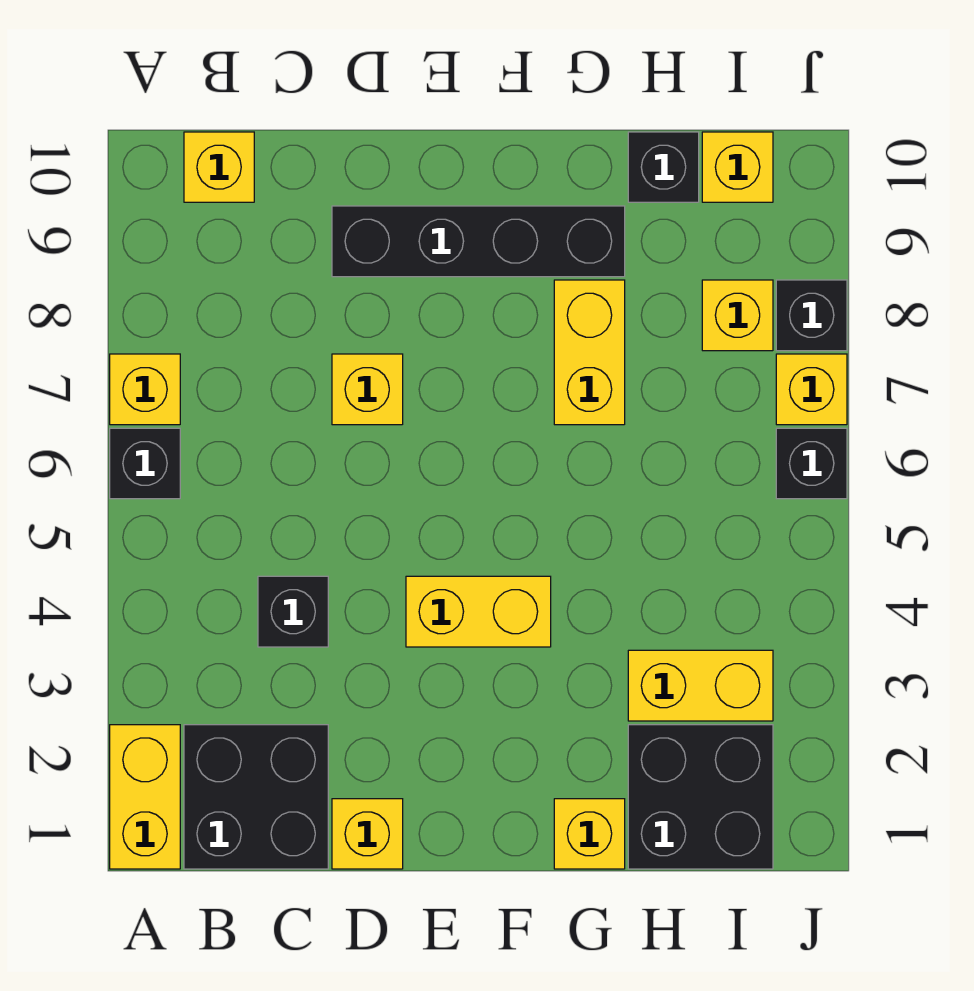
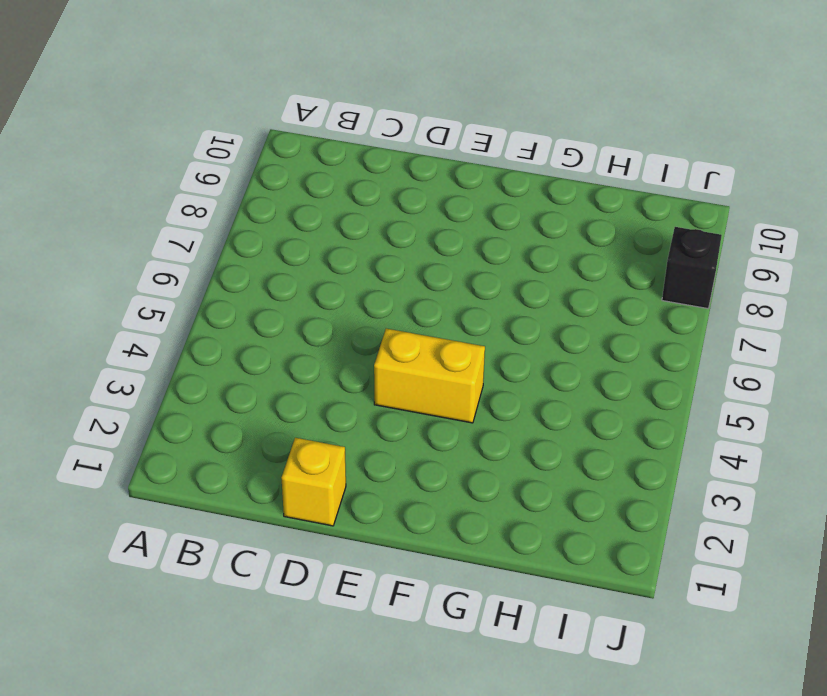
none -> yellow brick A1:A2 level 1
none -> black brick A6 level 1
none -> yellow brick A7 level 1

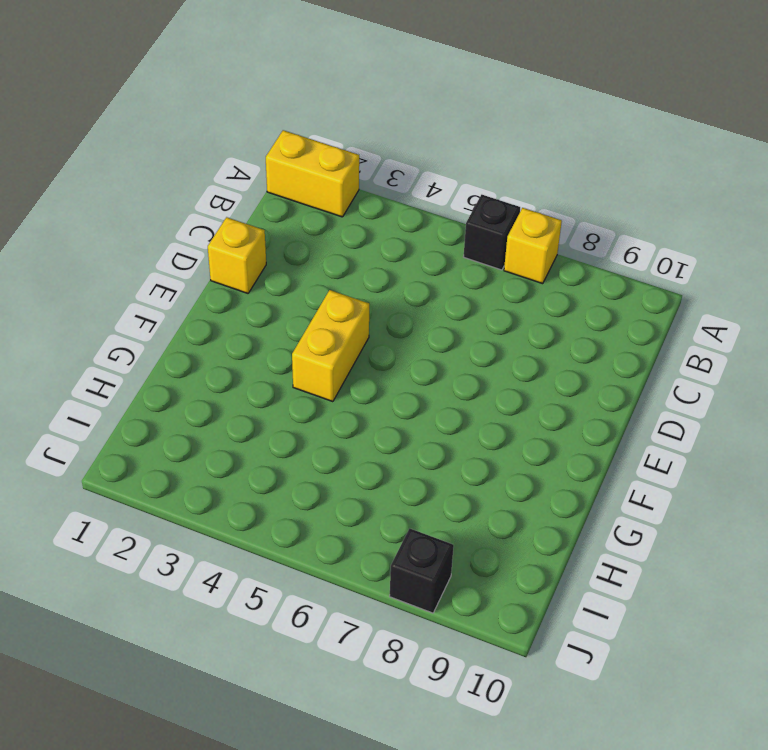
none -> black brick B1:C2 level 1
none -> yellow brick B10 level 1
none -> black brick C4 level 1

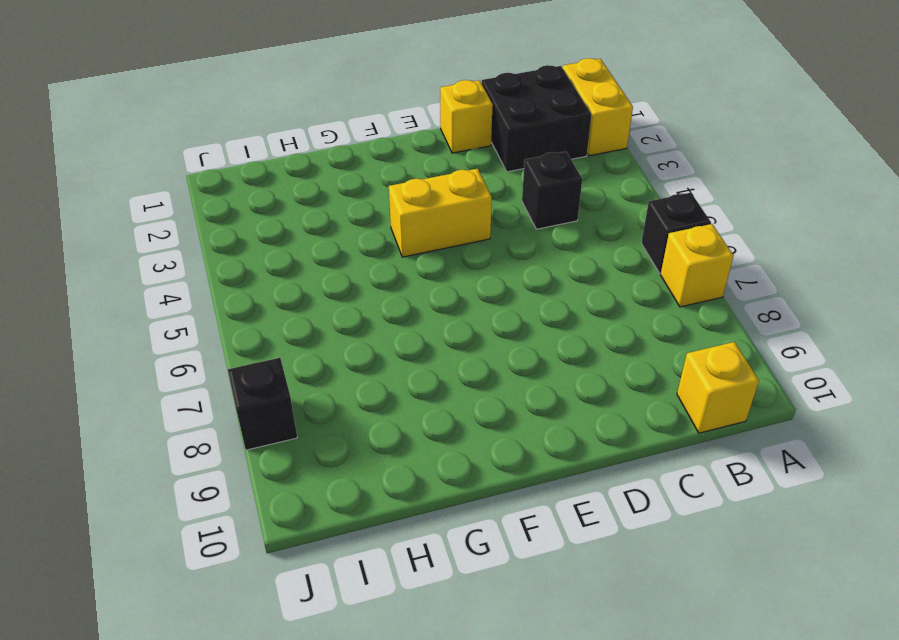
none -> yellow brick D7 level 1
none -> black brick D9:G9 level 1
none -> yellow brick G1 level 1

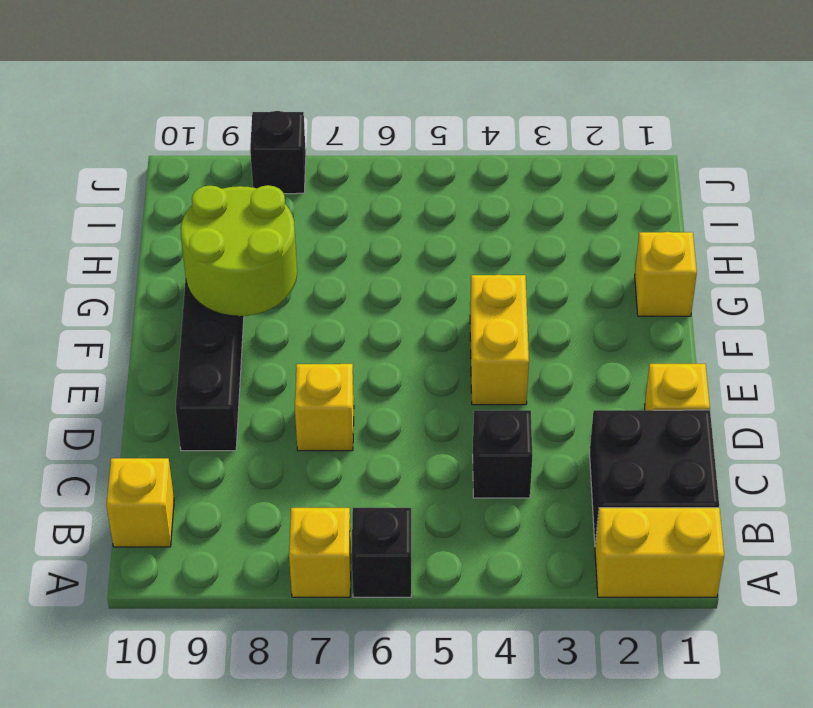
lime round brick F8:G9 level 2 -> none
none -> yellow brick G7:G8 level 1
none -> black brick H1:I2 level 1
none -> yellow brick H3:I3 level 1

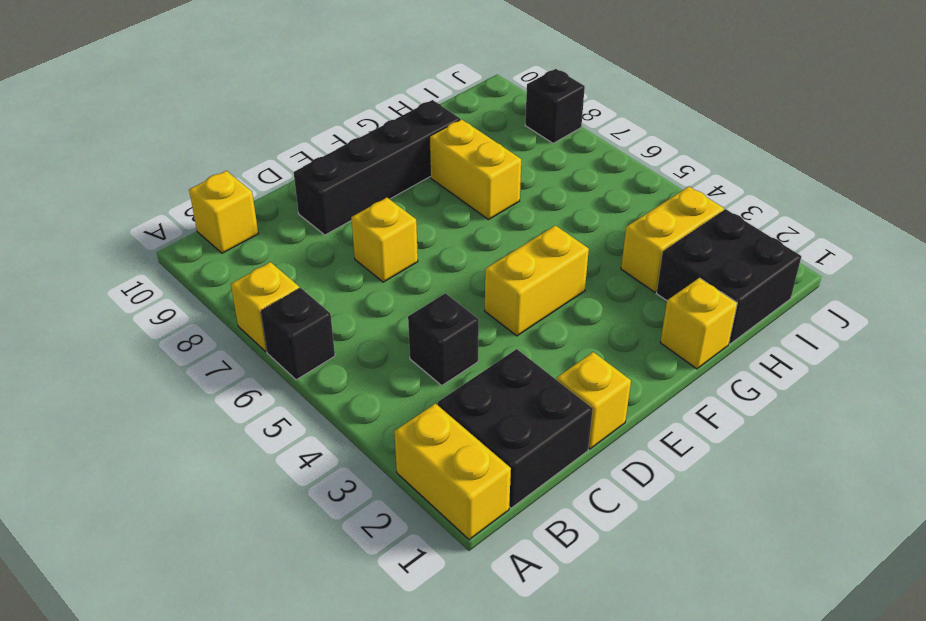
none -> black brick H10 level 1
none -> yellow brick I8 level 1
none -> yellow brick I10 level 1

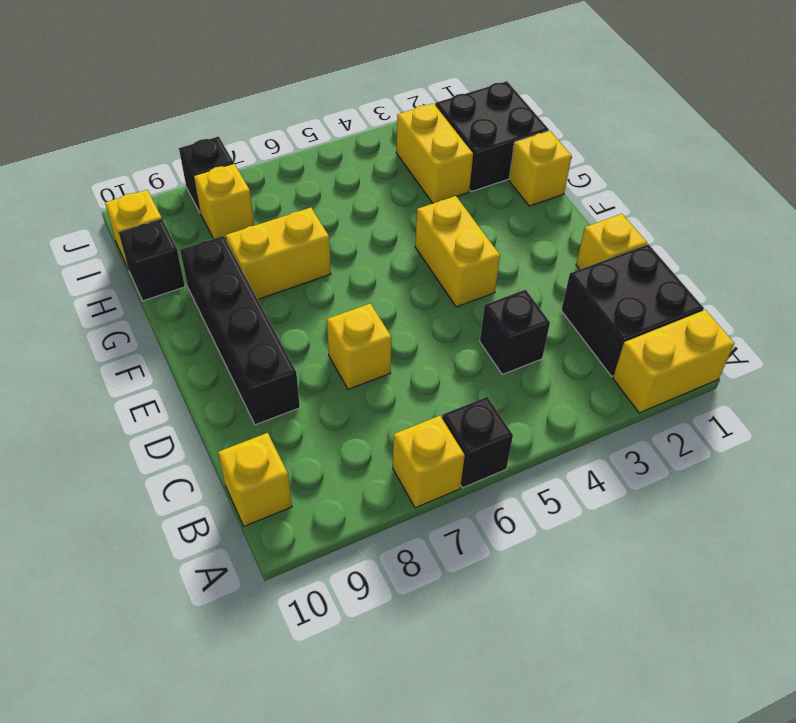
none -> black brick J6 level 1
none -> yellow brick J7 level 1

